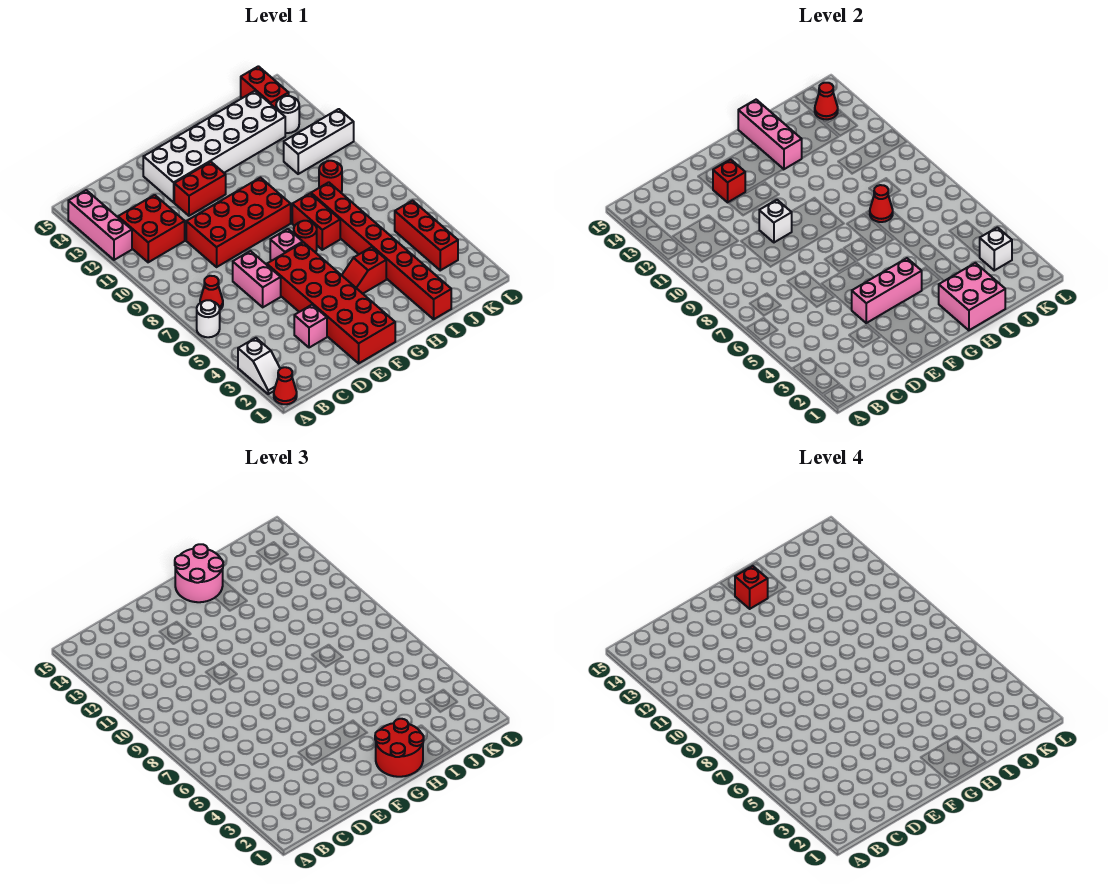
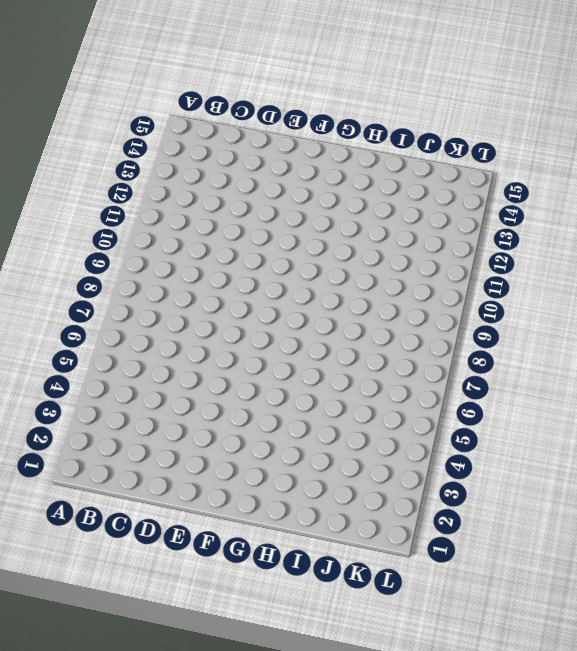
none -> red cone A1 level 1
none -> white slope A2:A3 level 1 top 3
none -> white round brick A6 level 1
none -> pink brick A12:A14 level 1

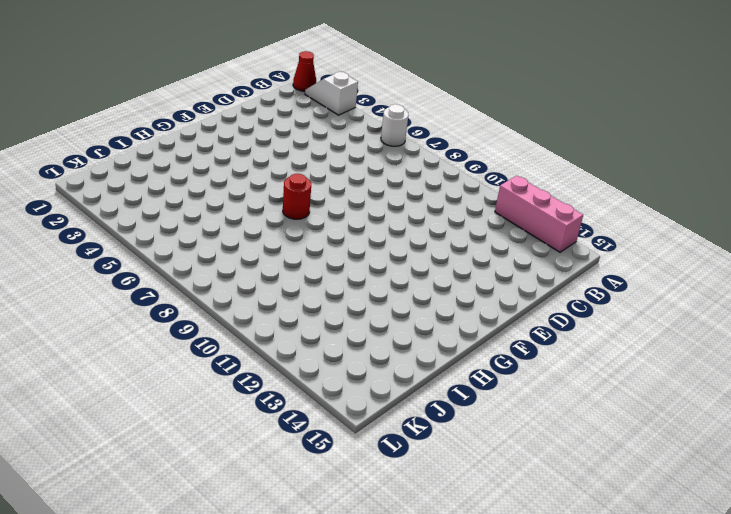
none -> red cone B7 level 1
none -> red brick B11:C12 level 1
none -> pink brick D3 level 1
none -> pink brick D6:D7 level 1

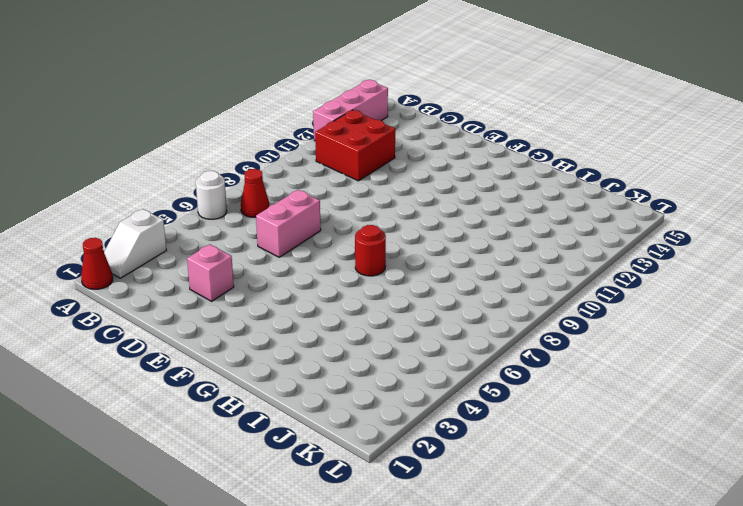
none -> red brick D9:G10 level 1
none -> red brick E1:F6 level 1
none -> red brick E12:F12 level 1
none -> white brick E13:J14 level 1

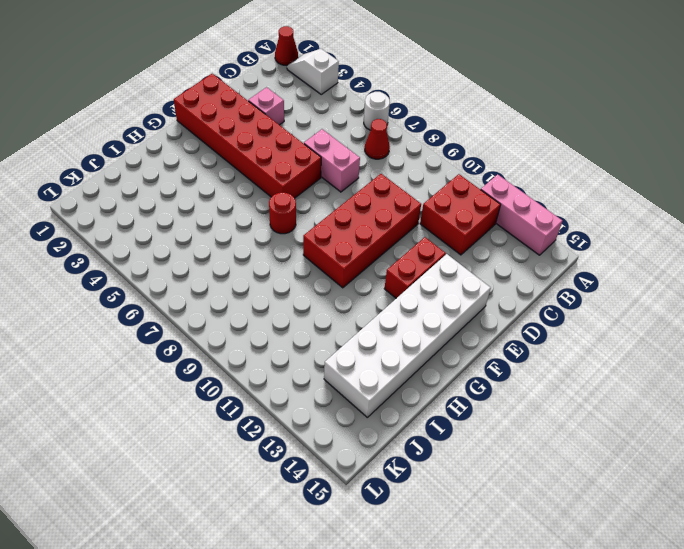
none -> pink brick F7 level 1
none -> red slope G4:H4 level 1 top H
none -> red brick H7:H8 level 1
none -> red brick I1:I8 level 1

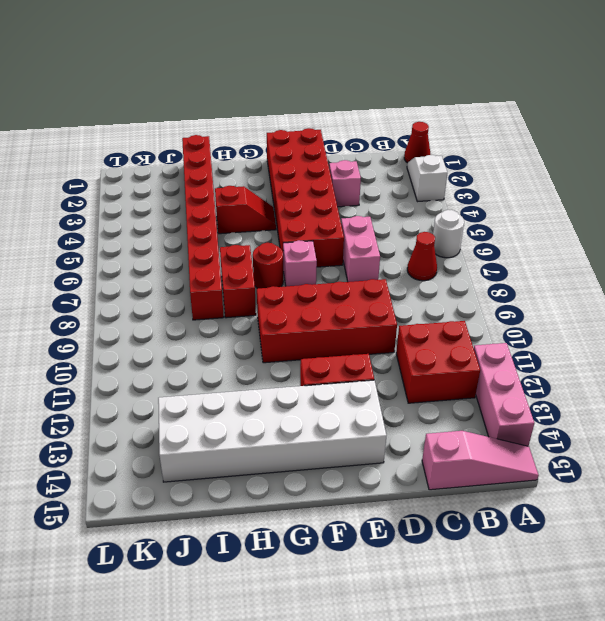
pink slope A15:C15 level 1 top C -> none
none -> red round brick J9 level 1
none -> white brick J11:L11 level 1
none -> red brick K3:K5 level 1
none -> white round brick K13 level 1

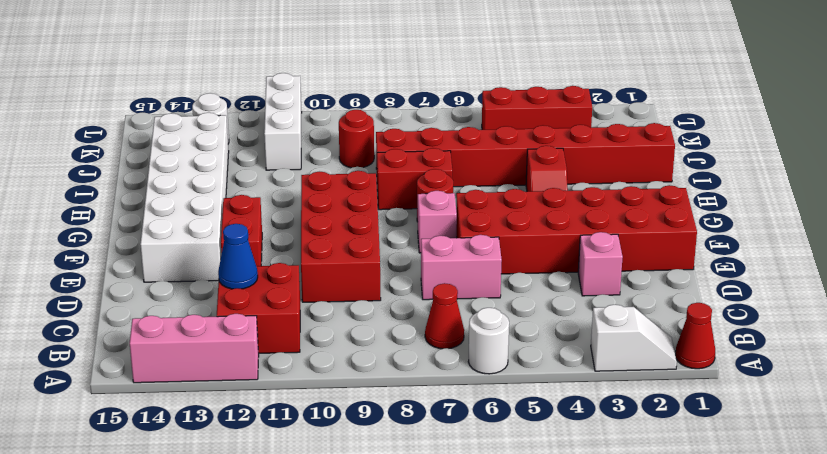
blue cone C12 level 2 -> none
none -> red brick K14:K15 level 1
none -> pink brick E4:G4 level 2
none -> white brick E10 level 2
none -> red brick E13 level 2

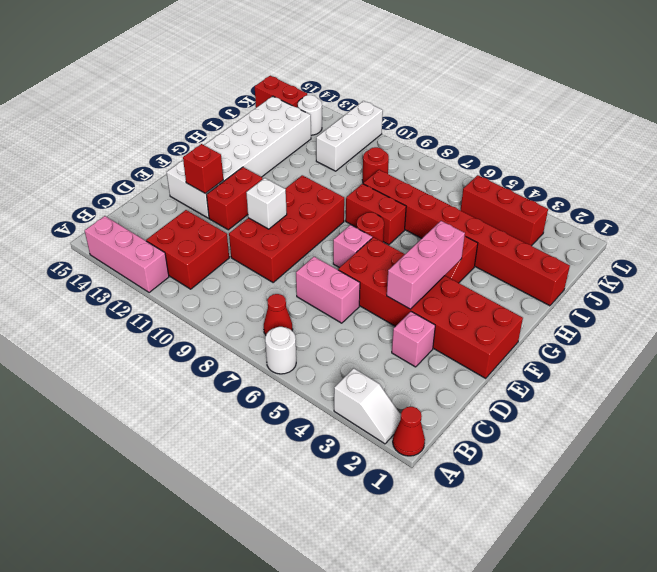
none -> pink brick H1:I2 level 2
none -> pink brick H13:H15 level 2
none -> red cone I8 level 2
none -> white brick K3 level 2

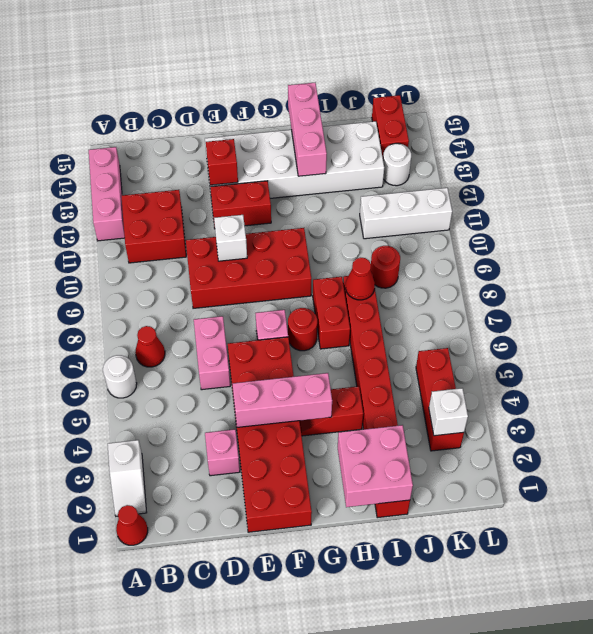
none -> red cone K14 level 2
none -> red round brick G1:H2 level 3
none -> pink round brick G14:H15 level 3
none -> red brick G14 level 4

